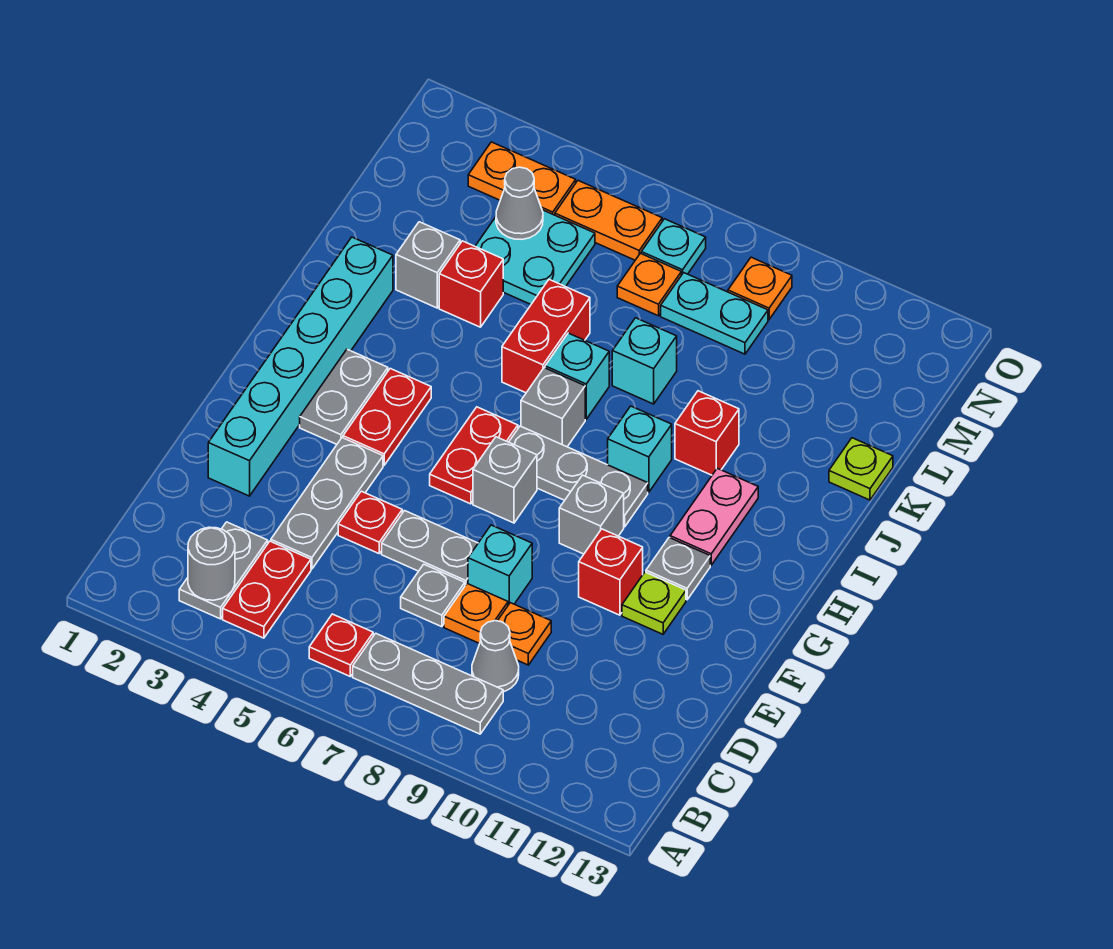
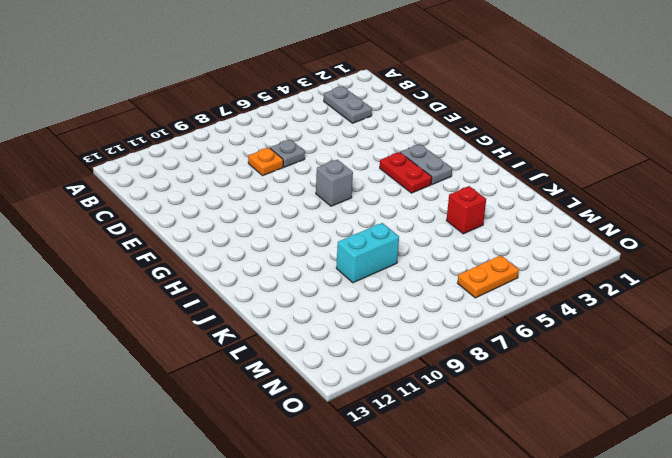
cyan brick K8:K9 level 1 -> cyan brick K8 level 1
none -> red plate B4:C4 level 1
none -> red plate B6 level 1
none -> grey plate B7:B9 level 1
none -> grey cone C9 level 1

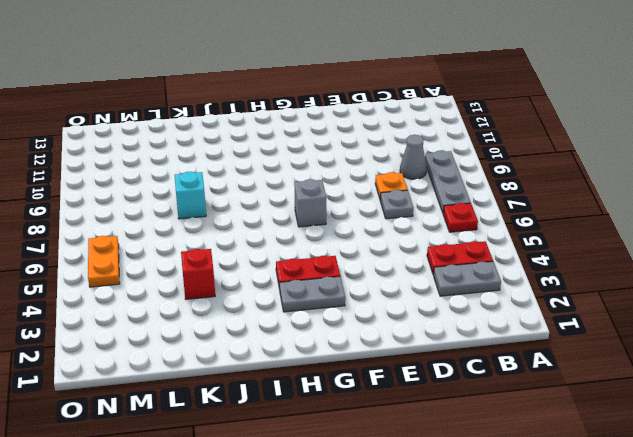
none -> grey plate D4:F4 level 1
none -> orange plate D9 level 1
none -> cyan brick E2:J2 level 1
none -> red plate E5 level 1

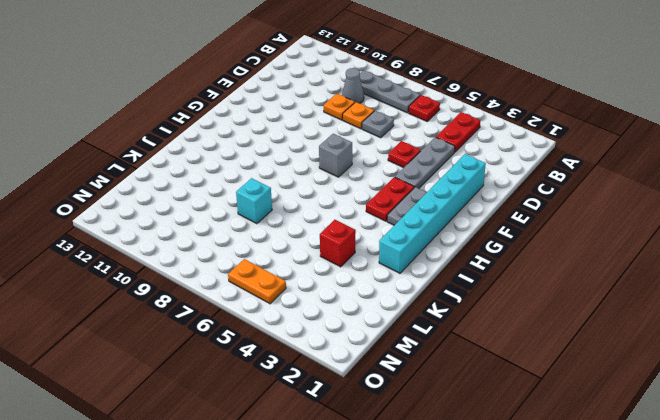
none -> grey plate B3:C3 level 1
none -> grey plate E6:E7 level 1
none -> cyan brick E8 level 1
none -> red brick F10 level 1

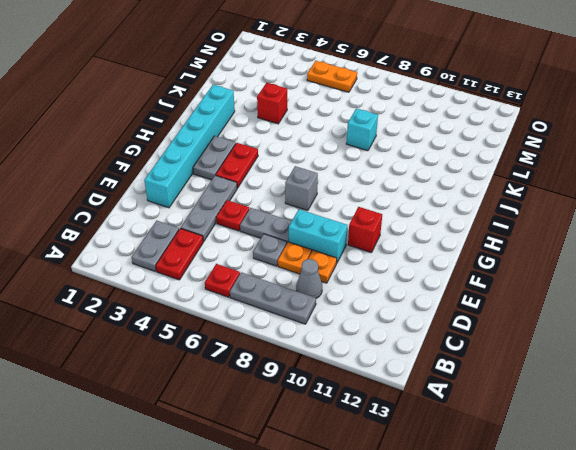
cyan brick E8:E9 level 1 -> cyan brick E8 level 1
none -> lime plate F11 level 1
none -> red plate G6:H6 level 1
none -> grey brick G9 level 1
none -> grey plate G11 level 1

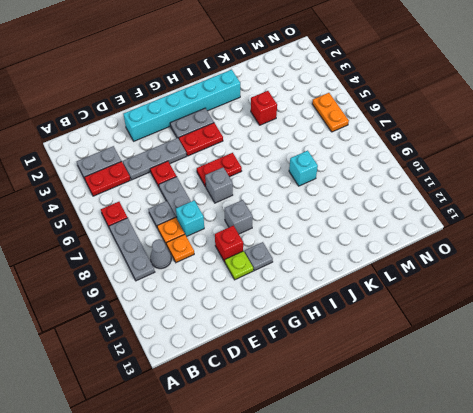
none -> grey plate H7:H9 level 1
none -> pink plate H11:I11 level 1
none -> grey brick I7 level 1
none -> cyan brick I9 level 1

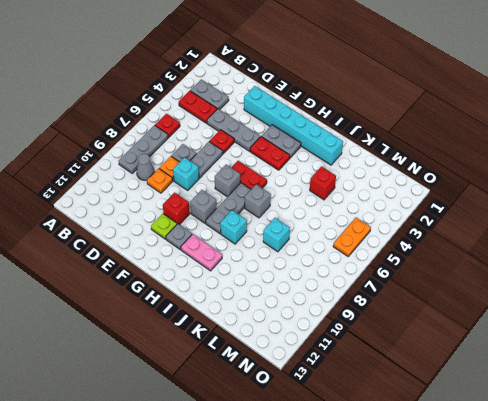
none -> red brick J6:K6 level 1
none -> cyan brick J7 level 1
none -> red brick J10 level 1
none -> grey brick K3 level 1

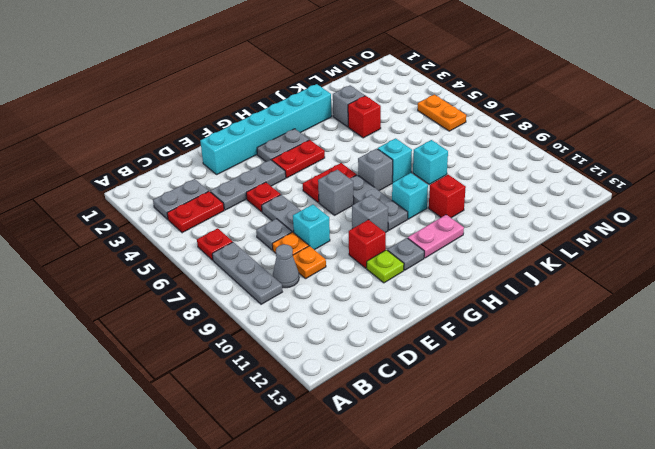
none -> red brick J6:K6 level 1
none -> lime plate K13 level 1
none -> cyan plate L4:M5 level 1
none -> orange plate M7 level 1

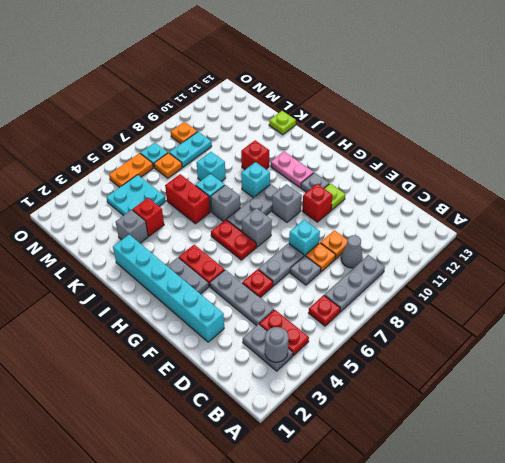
none -> orange plate N3:N4 level 1
none -> grey cone M4 level 2

